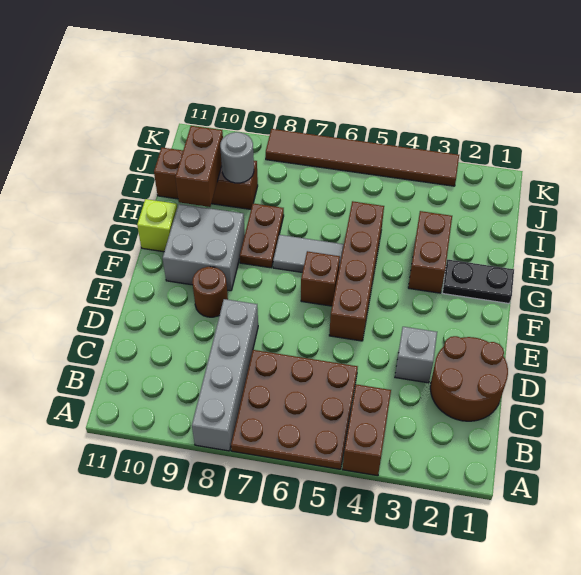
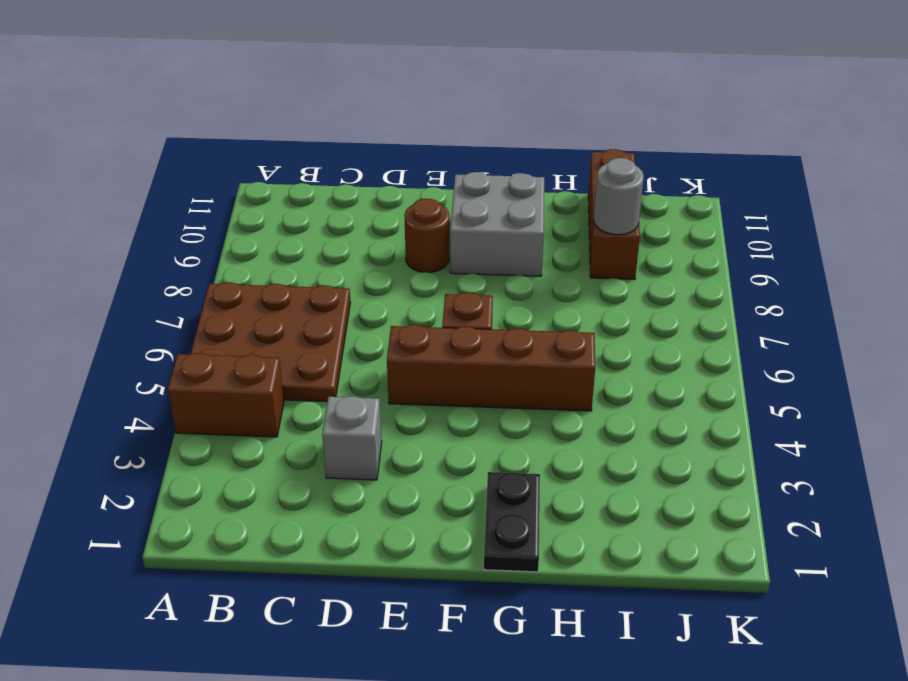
none -> grey brick A8:D8 level 1
none -> brown round brick C1:D2 level 1
none -> brown brick G3:H3 level 1

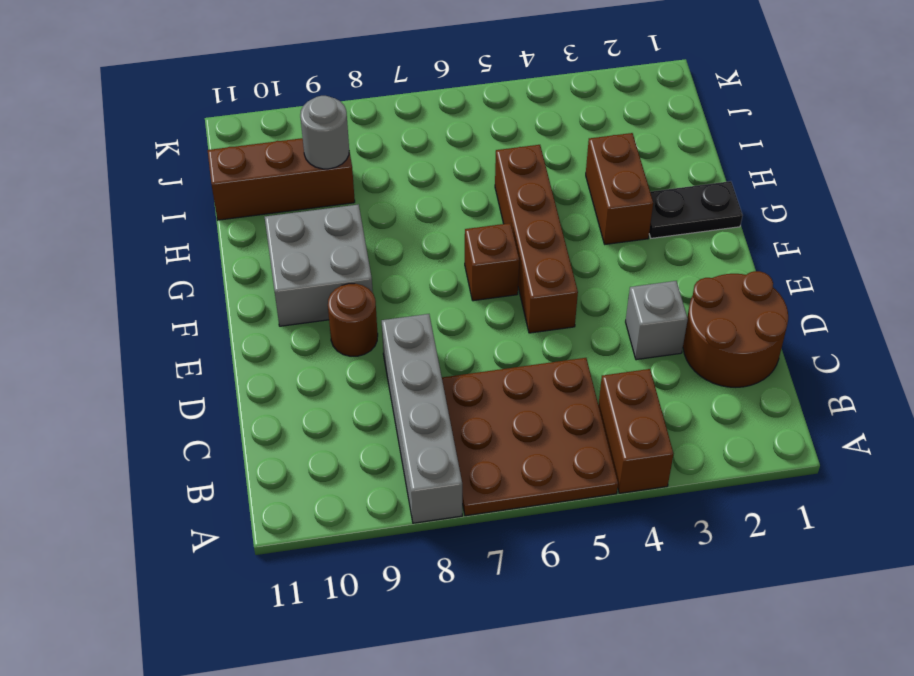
none -> grey tile G6:G7 level 1
none -> brown plate G8:H8 level 1
none -> lime brick G11 level 1

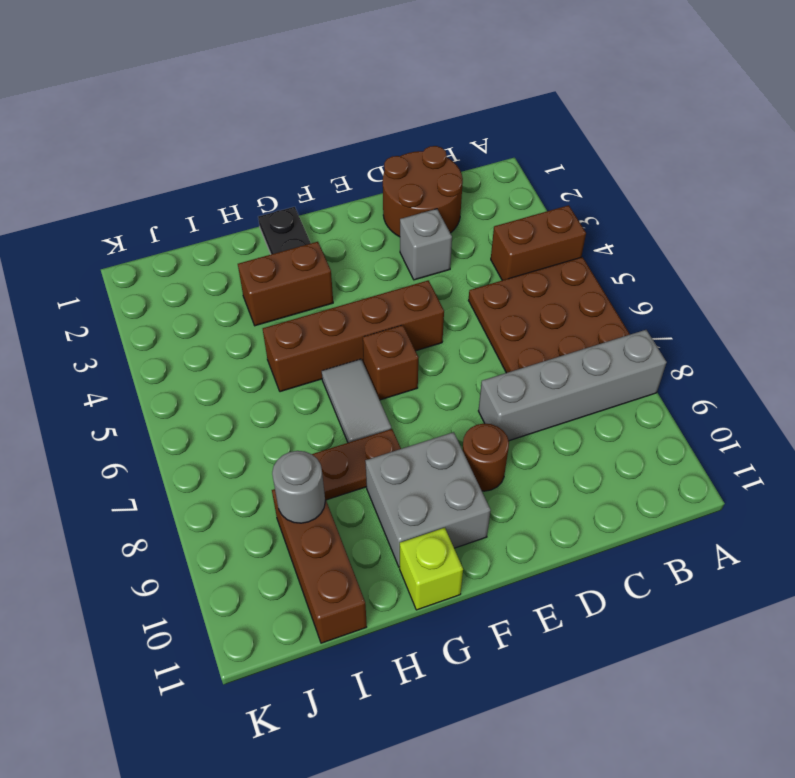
none -> brown tile K3:K8 level 1
none -> brown brick H10:I10 level 2

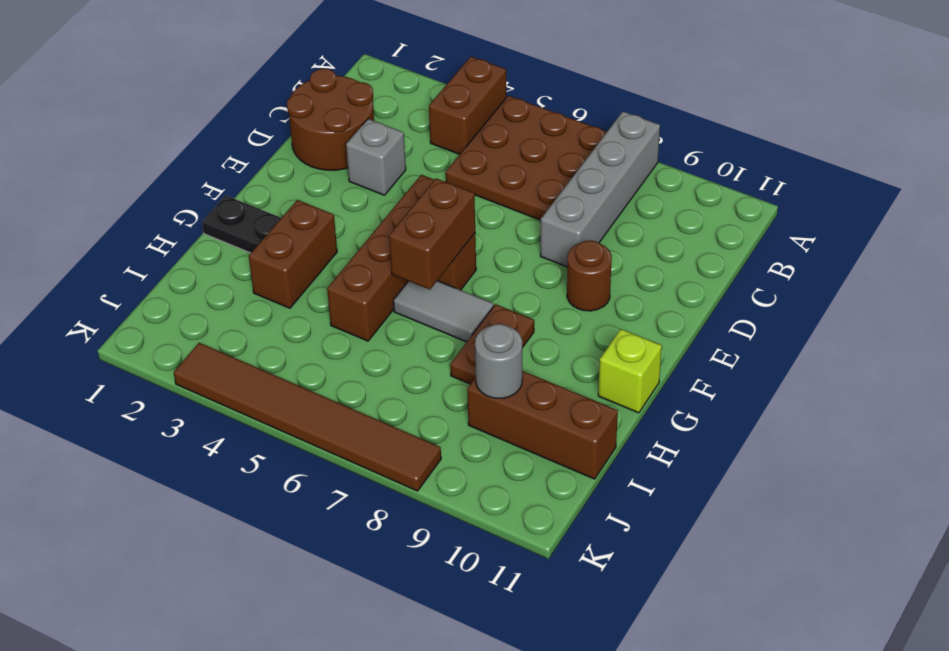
brown brick F6:G6 level 2 -> brown brick H10:I10 level 2
none -> grey brick F9:G10 level 1

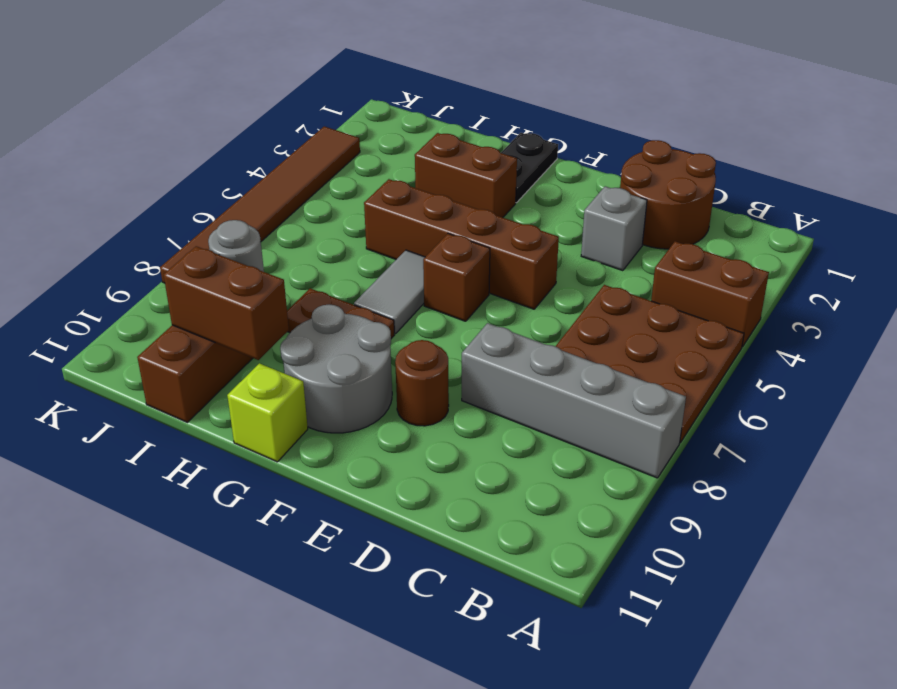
grey round brick F9:G10 level 1 -> grey brick F9:G10 level 1

